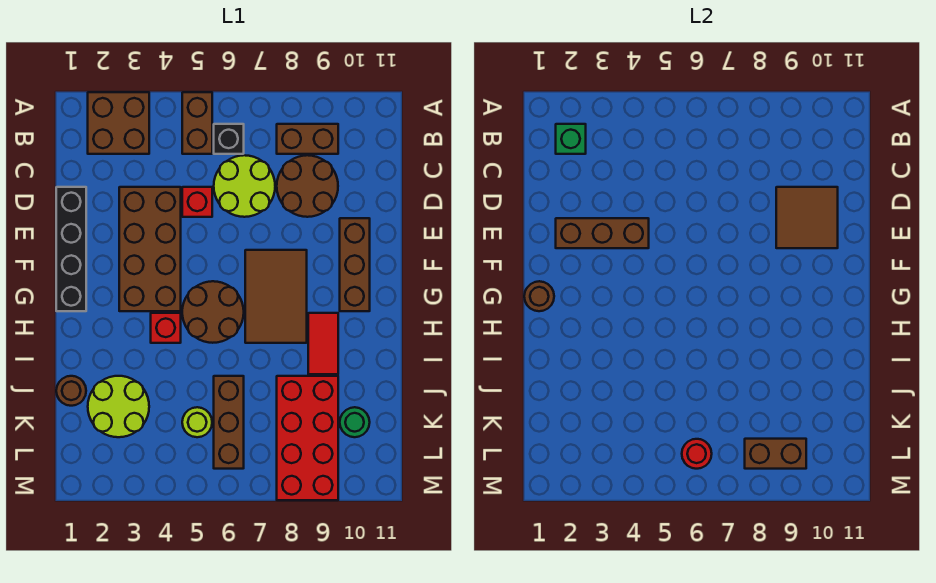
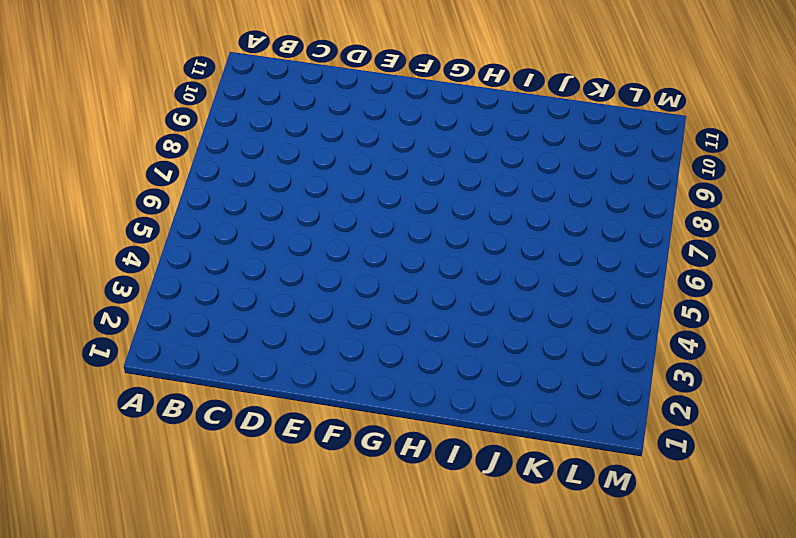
none -> brown brick A2:B3 level 1
none -> brown brick A5:B5 level 1
none -> black brick B6 level 1

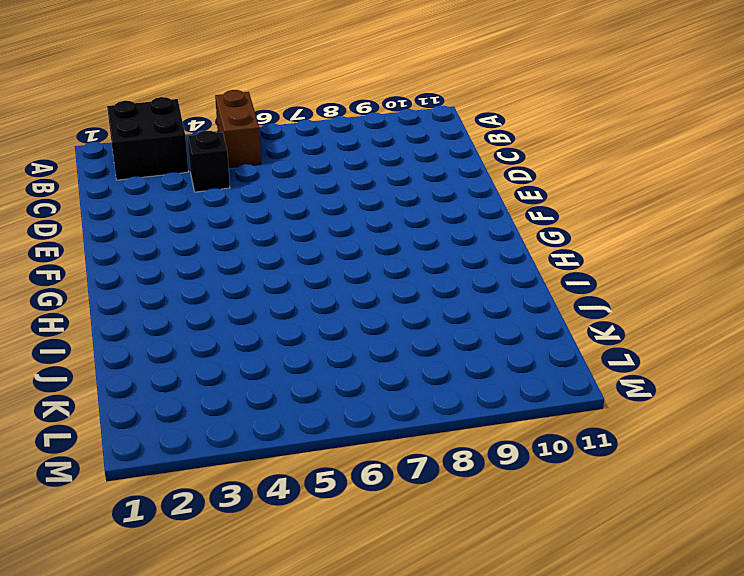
black brick A2:B3 level 1 -> brown brick A2:B3 level 1
black brick C4 level 1 -> black brick B6 level 1
none -> brown brick B8:B9 level 1
none -> lime round brick C6:D7 level 1
none -> brown round brick C8:D9 level 1

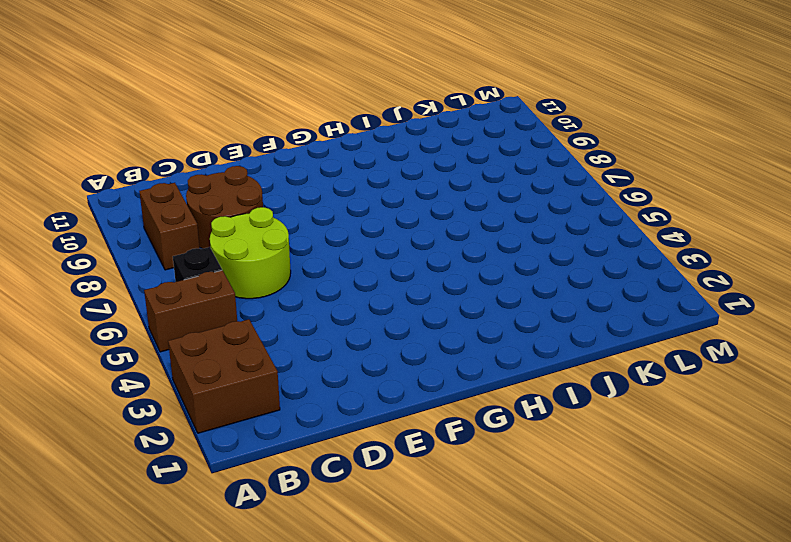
none -> black brick D1:G1 level 1
none -> brown brick D3:G4 level 1
none -> red brick D5 level 1

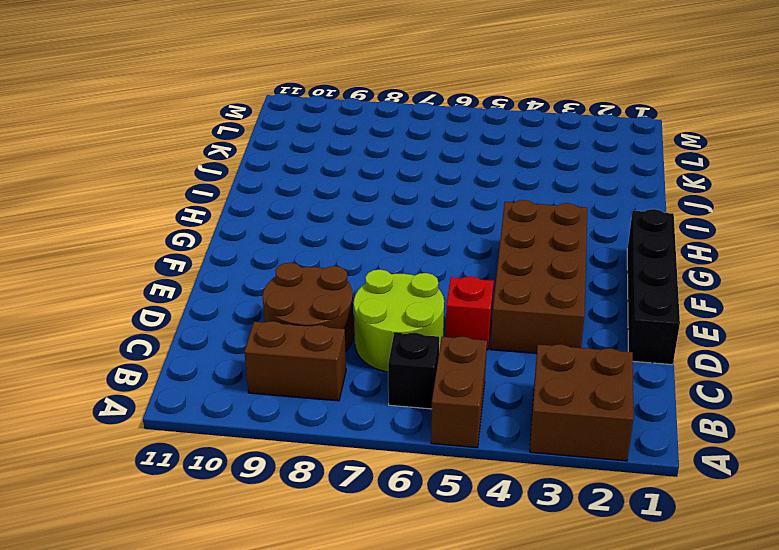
none -> brown brick E10:G10 level 1
none -> brown tile F7:H8 level 1
none -> brown round brick G5:H6 level 1

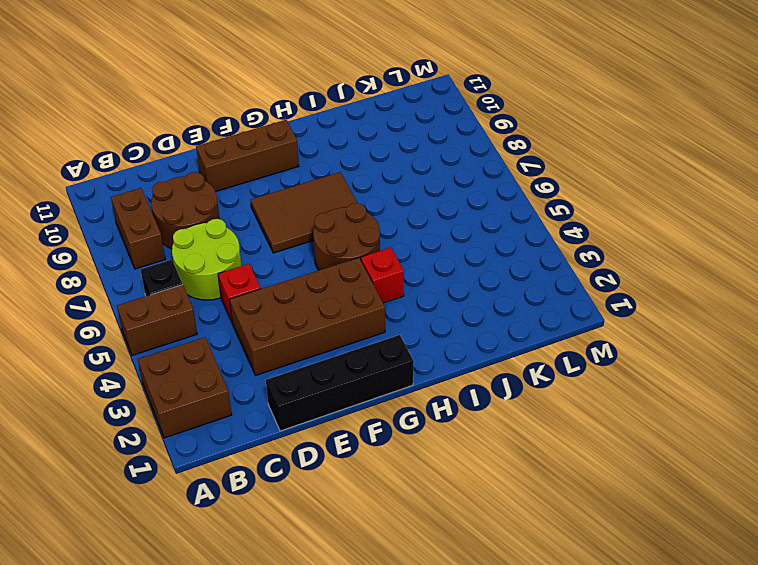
none -> red tile H9:I9 level 1
none -> brown round brick J1 level 1
none -> lime round brick J2:K3 level 1

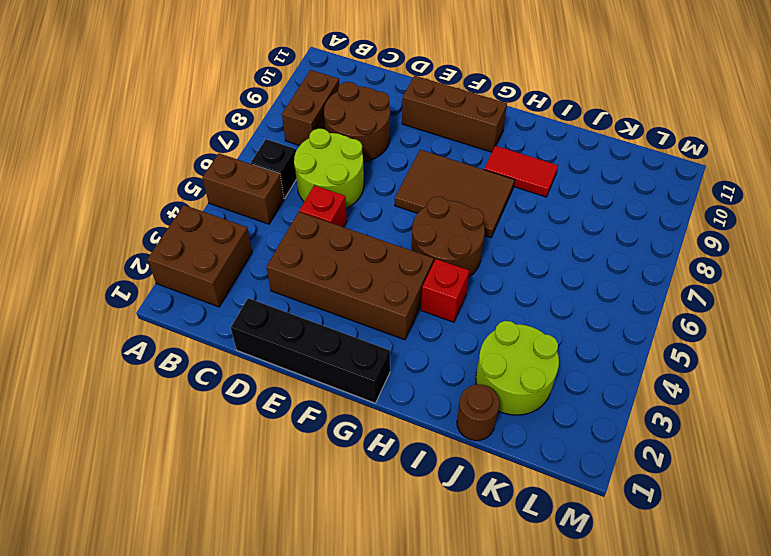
none -> brown brick J6:L6 level 1
none -> red brick J8:M9 level 1
none -> lime round brick K5 level 1

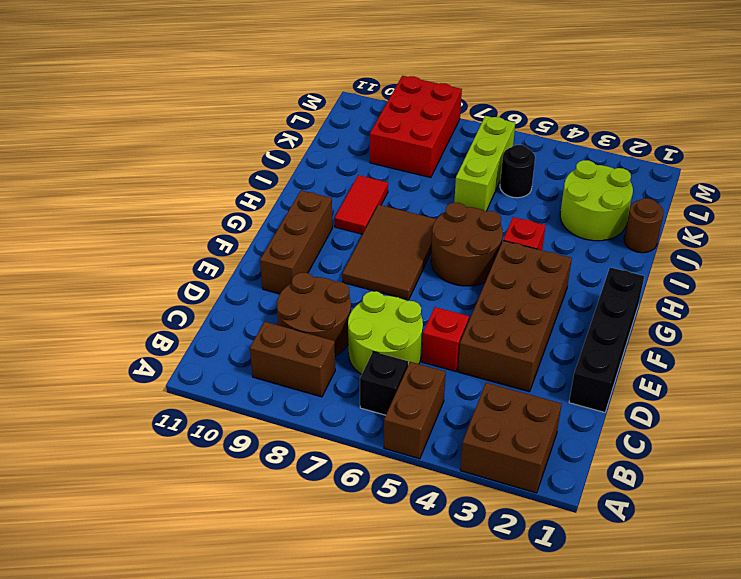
lime brick J6:L6 level 1 -> brown brick J6:L6 level 1
black round brick K5 level 1 -> lime round brick K5 level 1
red brick K8:M9 level 1 -> red brick J8:M9 level 1
none -> green round brick K10 level 1
none -> green brick B2 level 2
none -> brown tile D9:E10 level 2

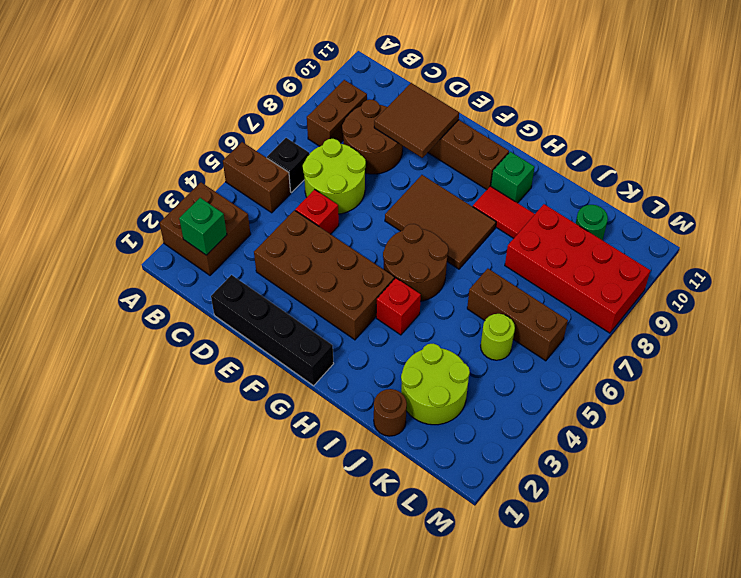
green brick H10 level 1 -> none
none -> brown brick E2:E4 level 2
none -> brown round brick G1 level 2
none -> red round brick L6 level 2

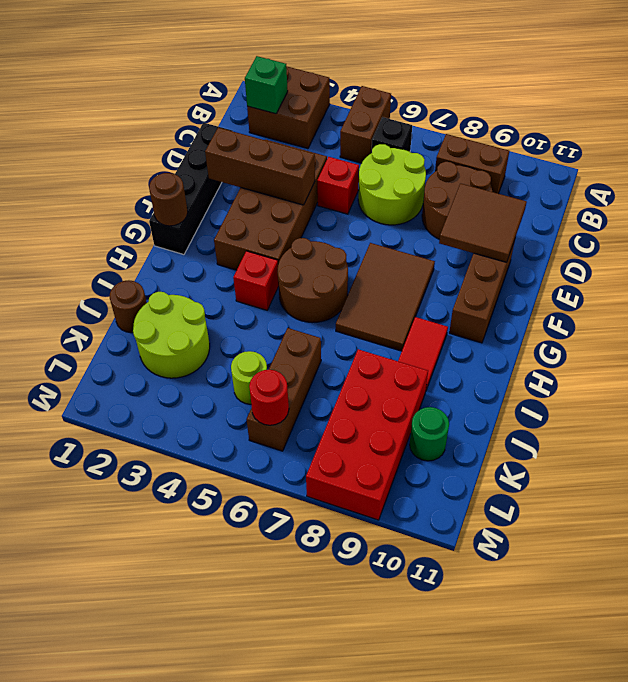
none -> brown brick L8:L9 level 2

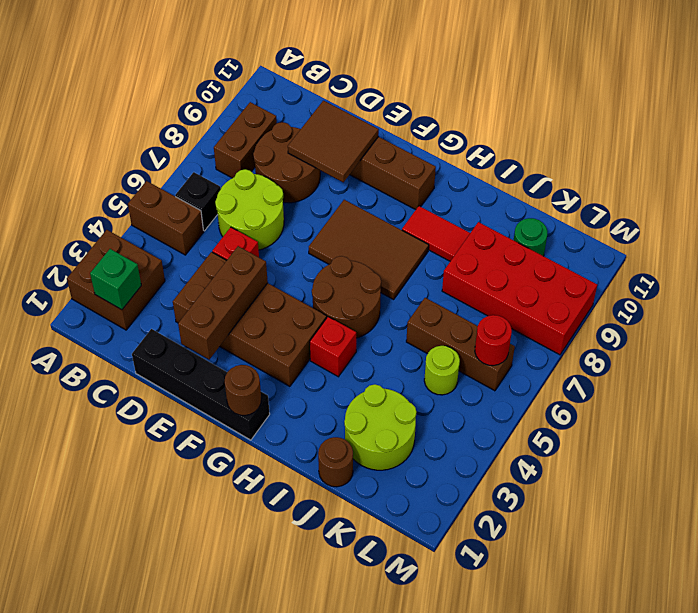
none -> brown brick L8:L9 level 2

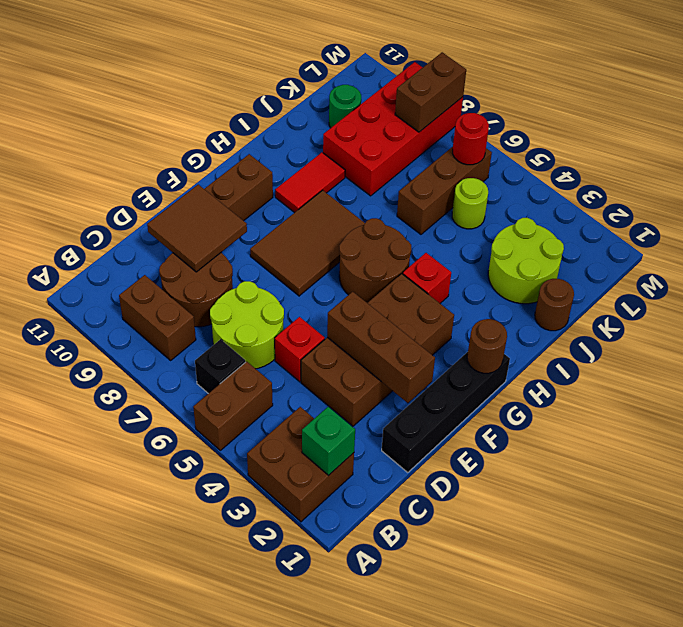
brown brick L8:M8 level 2 -> brown brick L8:L9 level 2

